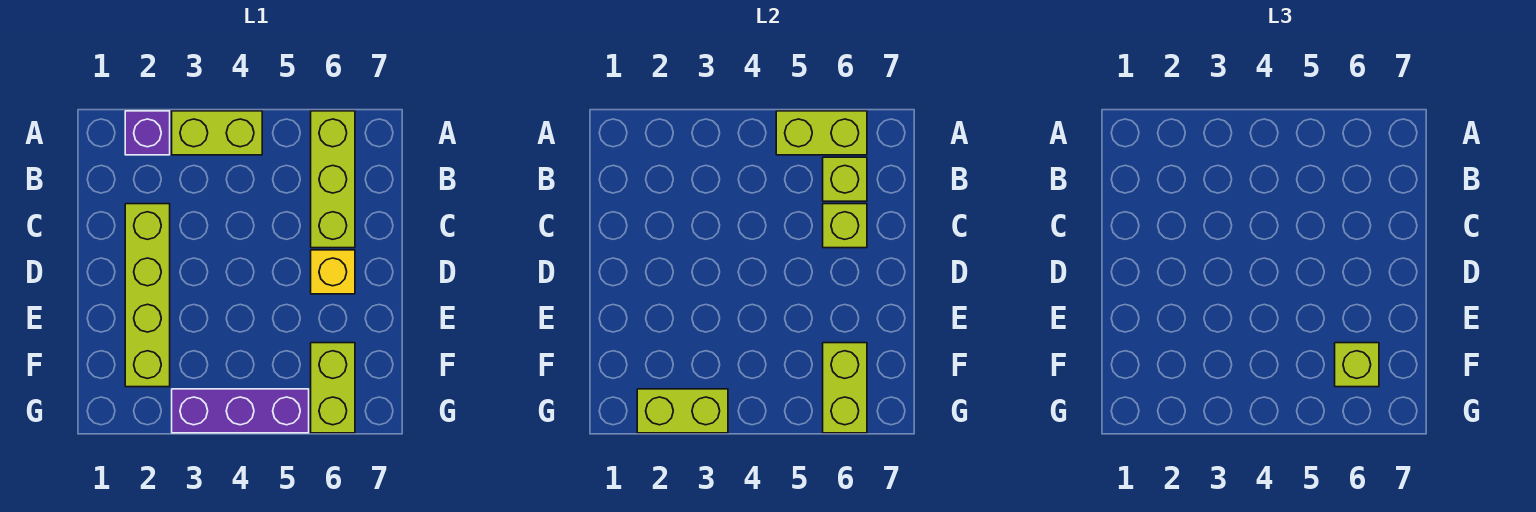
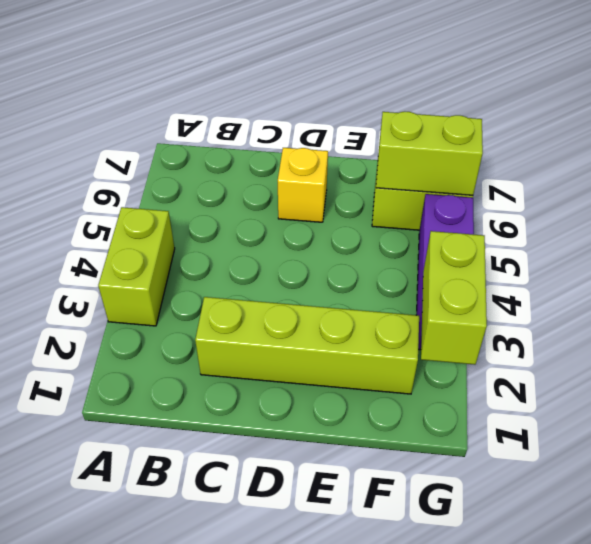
none -> purple brick A2 level 1
none -> lime brick A6:C6 level 1
none -> lime brick A5:A6 level 2

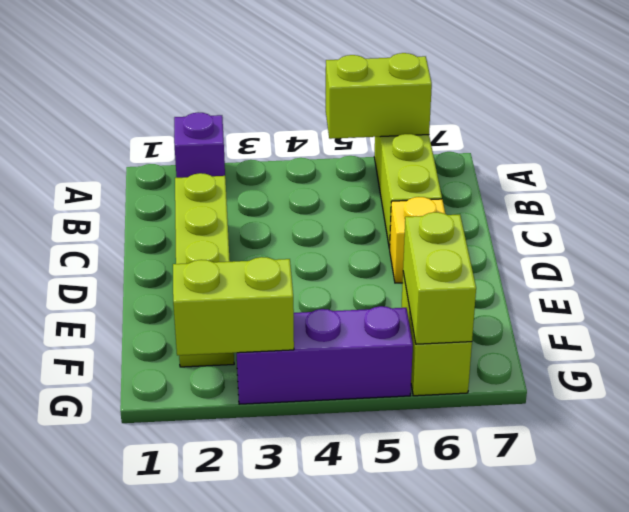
none -> lime brick A3:A4 level 1
none -> lime brick B6 level 2
none -> lime brick C6 level 2

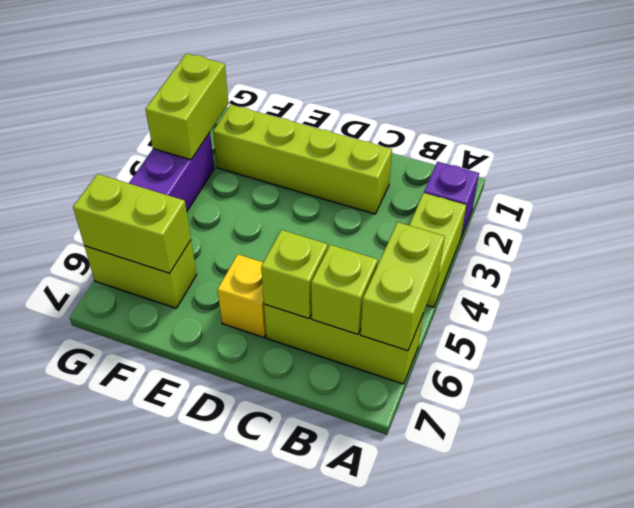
none -> lime brick F6 level 3

